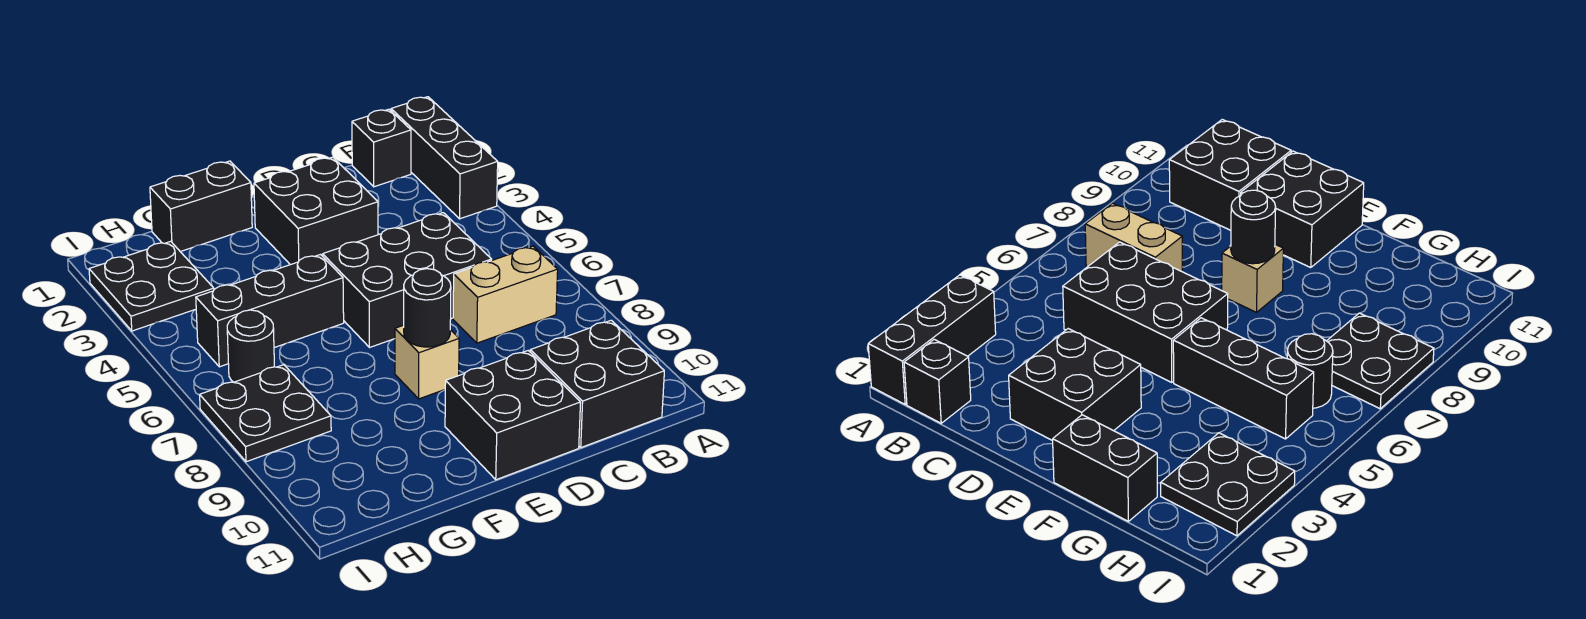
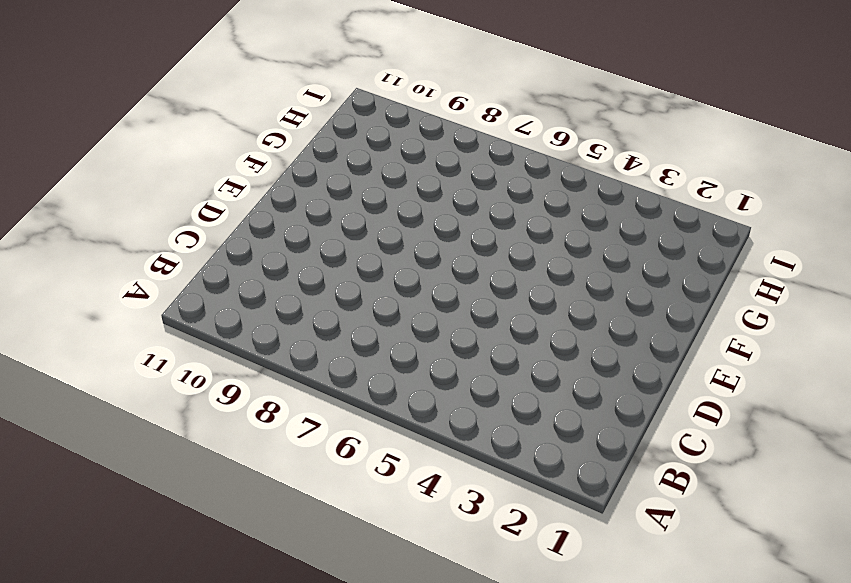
none -> black brick A1:A3 level 1
none -> black brick B1 level 1
none -> tan brick B7:C7 level 1

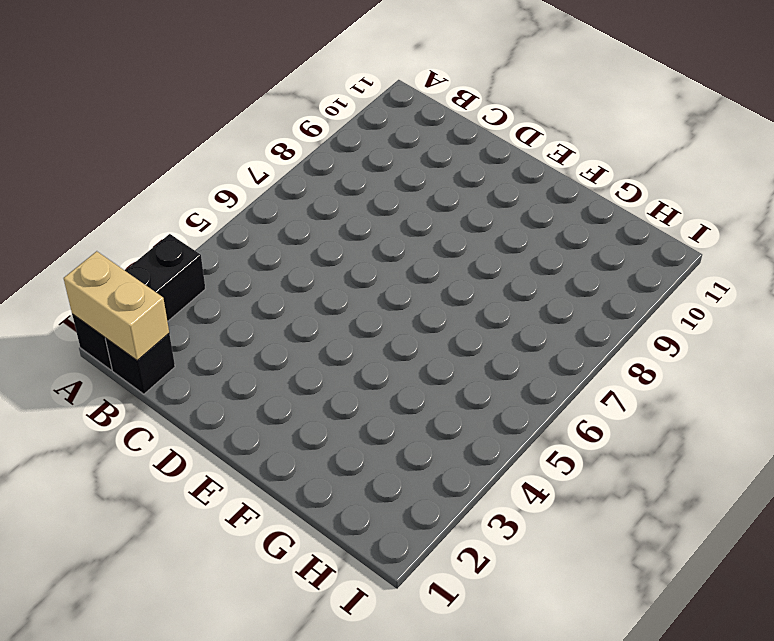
tan brick A1:B1 level 2 -> tan brick B7:C7 level 1
none -> black brick B10:C11 level 1
none -> black brick C5:E6 level 1
none -> black brick D2:E3 level 1

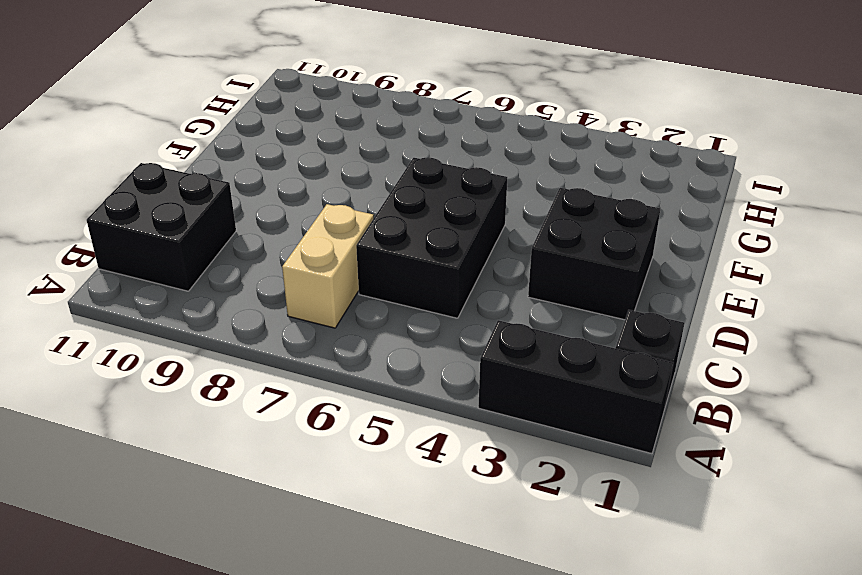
none -> black brick D10:E11 level 1
none -> tan brick E8 level 1
none -> black brick F1:G1 level 1

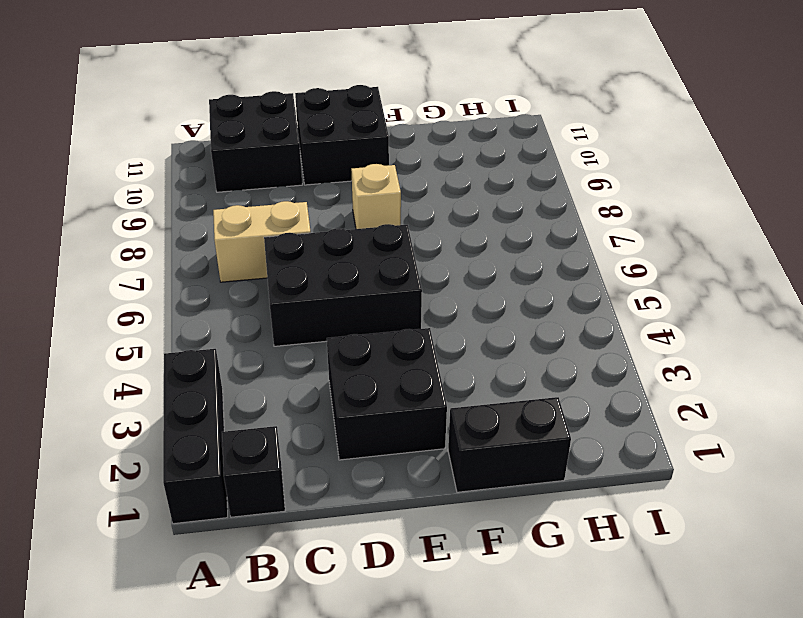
none -> black brick F5:H5 level 1
none -> black plate H2:I3 level 1
none -> black round brick H6 level 1

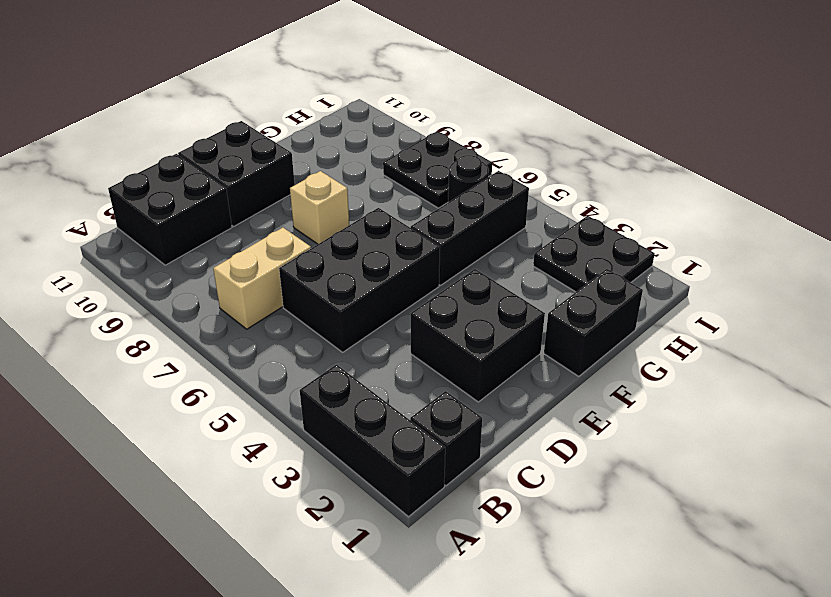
none -> black round brick E8 level 2

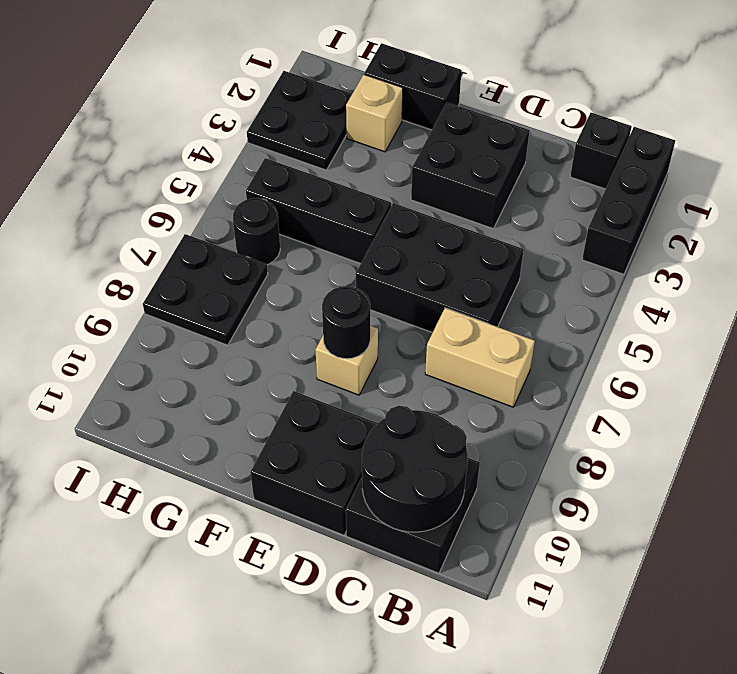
black round brick B10:C11 level 2 -> none
tan brick G2 level 1 -> none

